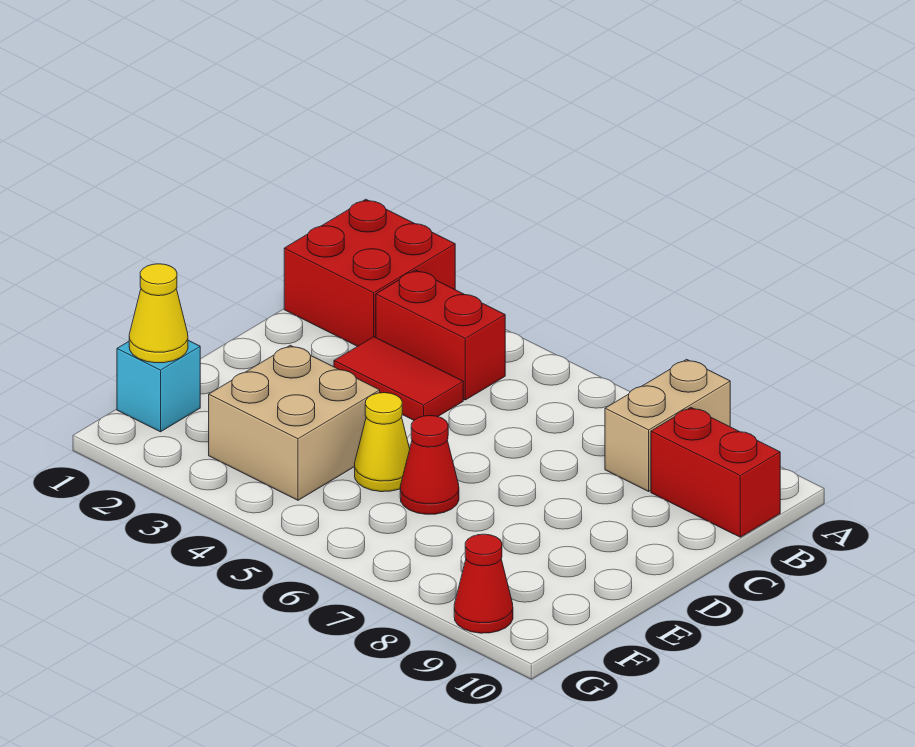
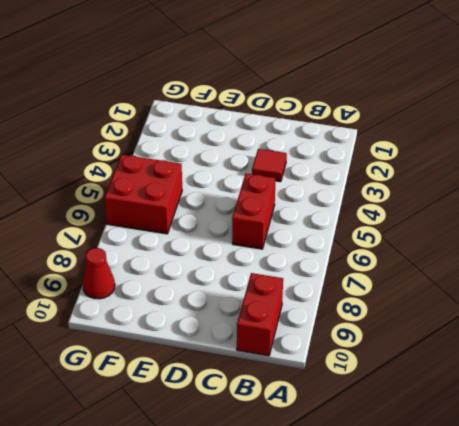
red tile C3 level 1 -> red tile C3:C4 level 1
red brick C5:C6 level 1 -> red brick B3:B4 level 1
red brick F5:G6 level 1 -> red brick A1:B2 level 1
none -> tan brick A8:B8 level 1
none -> tan brick E3:F4 level 1

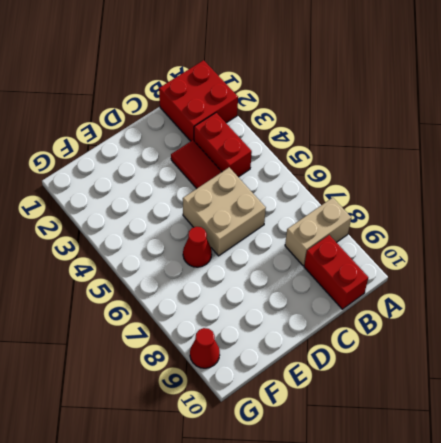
tan brick C5:D6 level 1 -> tan brick E3:F4 level 1
none -> yellow cone E5 level 1
none -> cyan brick F1 level 1

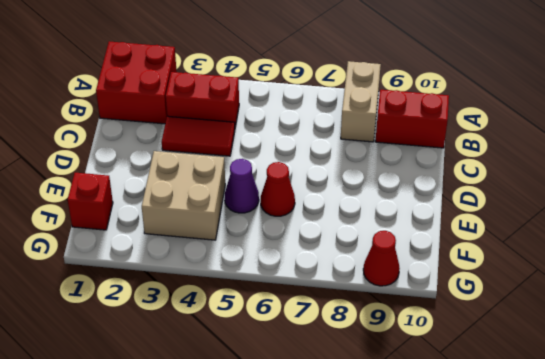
purple cone E5 level 1 -> yellow cone E5 level 1
red brick F1 level 1 -> cyan brick F1 level 1
none -> yellow cone F1 level 2

